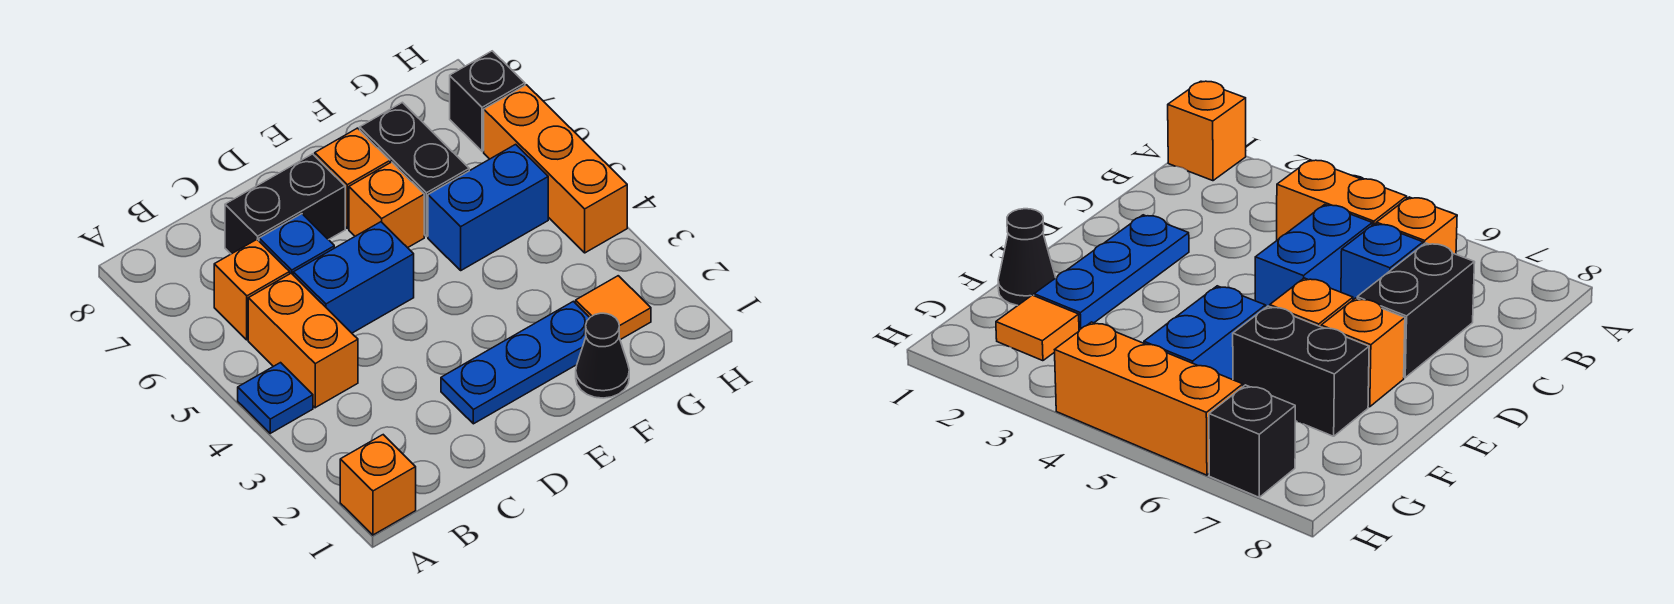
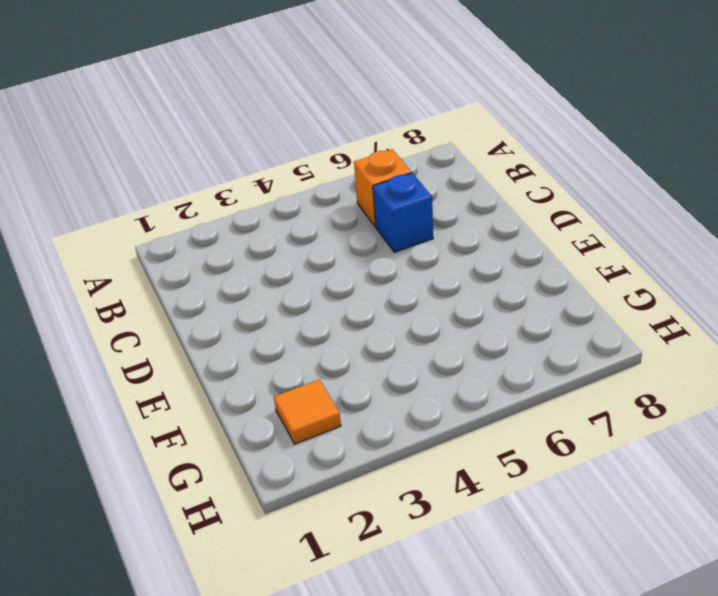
none -> orange brick A1 level 1
none -> blue plate A4 level 1
none -> orange brick B4:B5 level 1

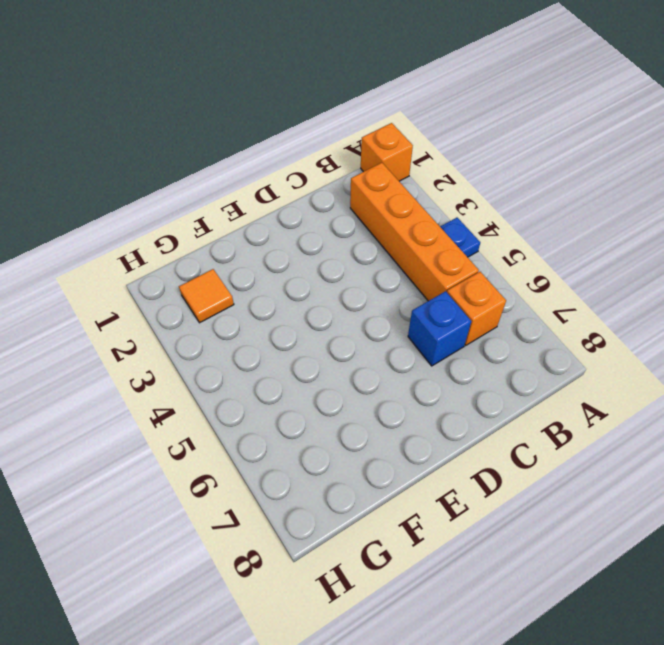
orange brick B2:B5 level 1 -> orange brick B4:B5 level 1
none -> blue brick C5:D5 level 1
none -> black brick C7:D7 level 1
none -> blue plate D2:F2 level 1

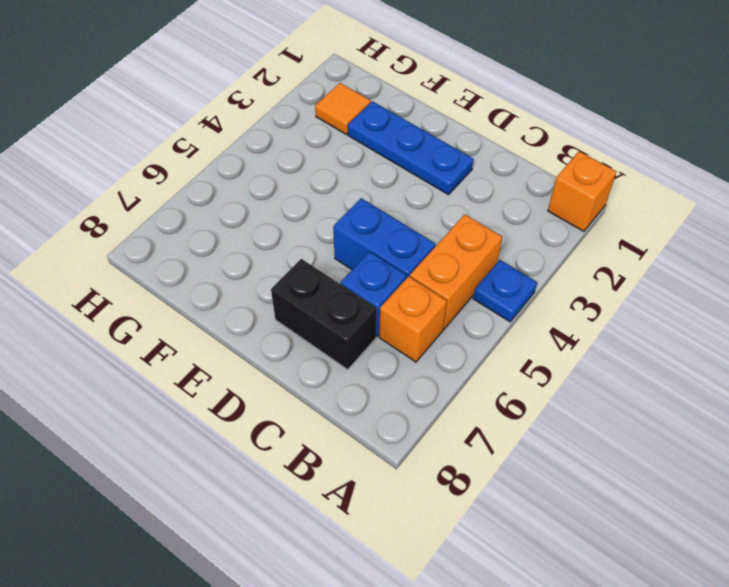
none -> orange brick E6 level 1
none -> orange brick E7 level 1
none -> black cone F1 level 1

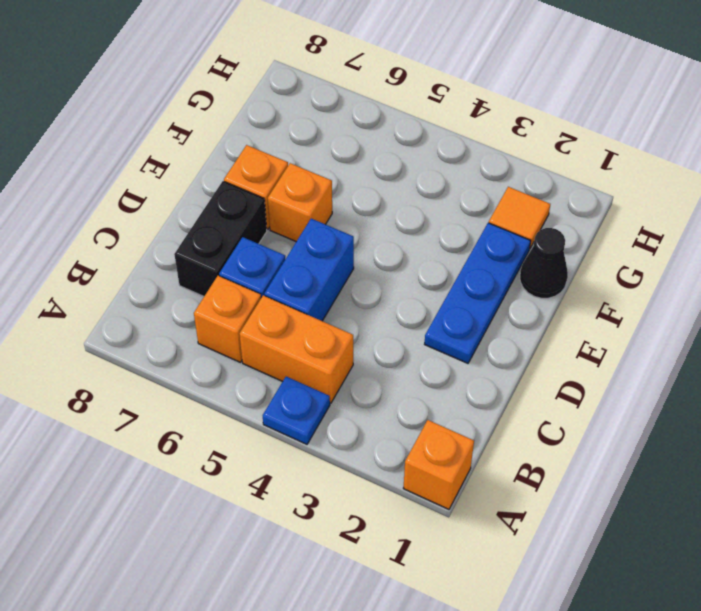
none -> blue brick F5:G5 level 1
none -> black brick F6:F7 level 1
none -> orange brick H4:H6 level 1

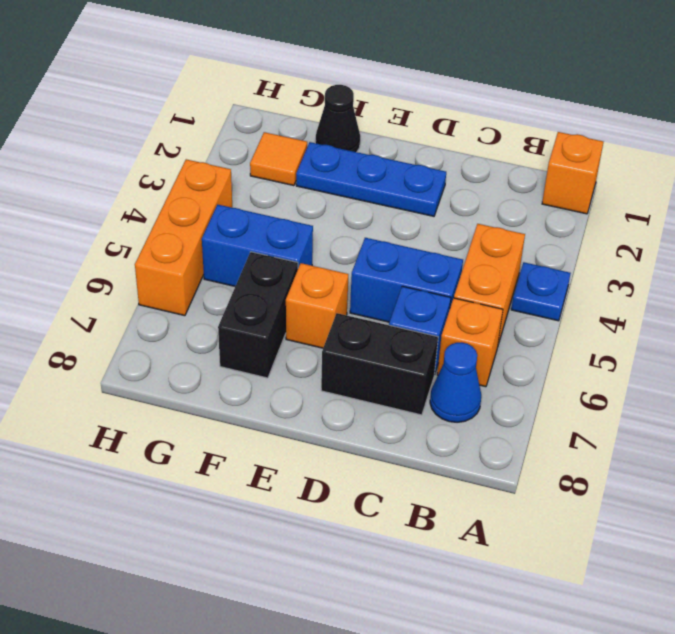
blue cone B7 level 1 -> none
none -> orange brick E7 level 1
none -> black brick H7 level 1

